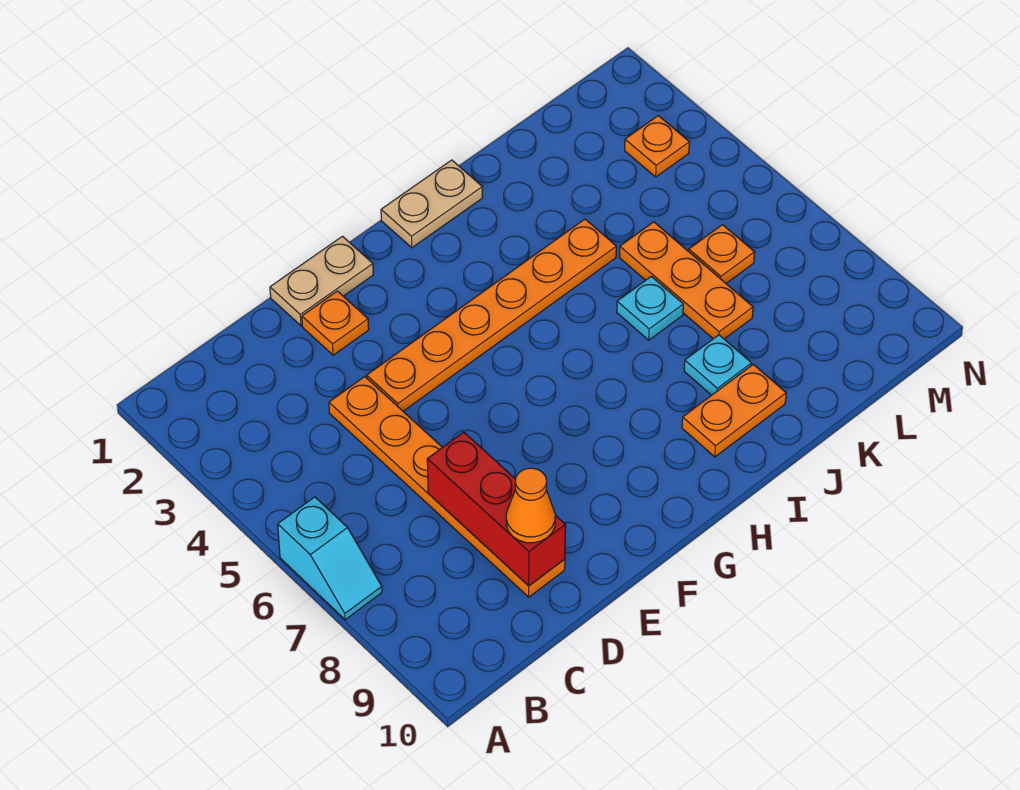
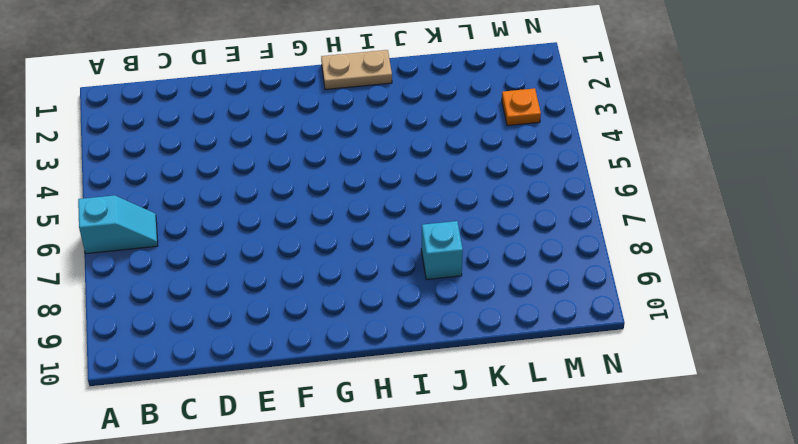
cyan slope A6:B6 level 1 top A -> cyan slope A6:A7 level 1 top 6
cyan brick J8 level 1 -> cyan plate J8 level 1
none -> orange plate D4:D9 level 1
none -> tan plate E1:F1 level 1
none -> orange plate E2 level 1

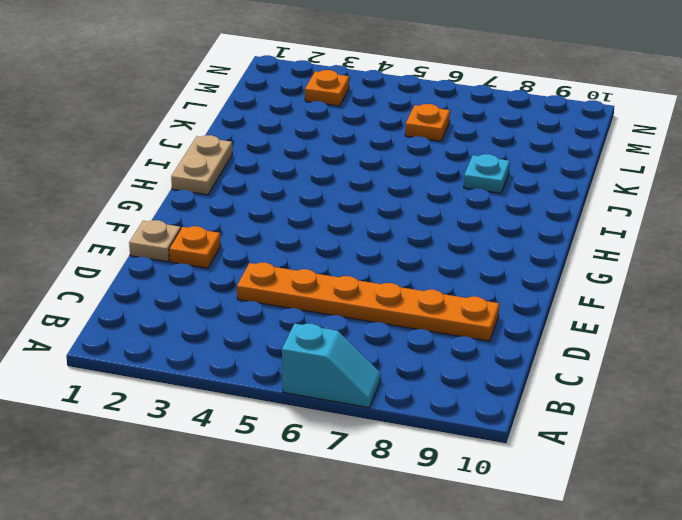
tan plate E1 level 1 -> tan plate E1:F1 level 1
none -> orange plate E4:J4 level 1
none -> orange plate I9:J9 level 1
none -> cyan plate J6 level 1

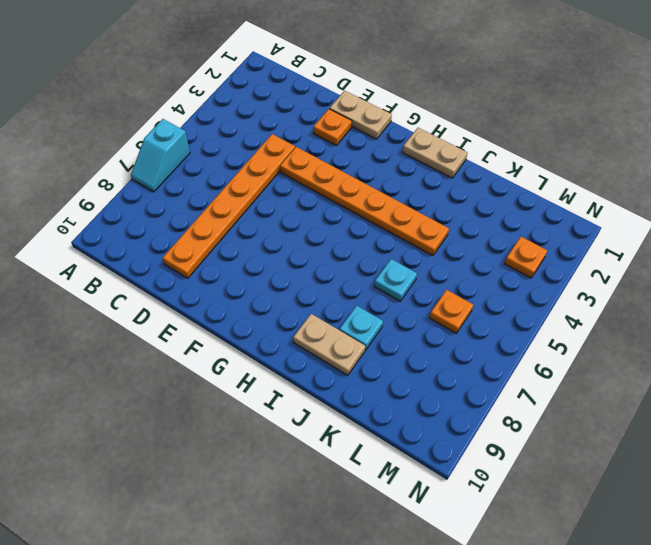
tan plate I9:J9 level 1 -> orange plate I9:J9 level 1
none -> orange plate K5:K7 level 1
none -> red brick D7:D9 level 2
none -> orange cone D9 level 3

